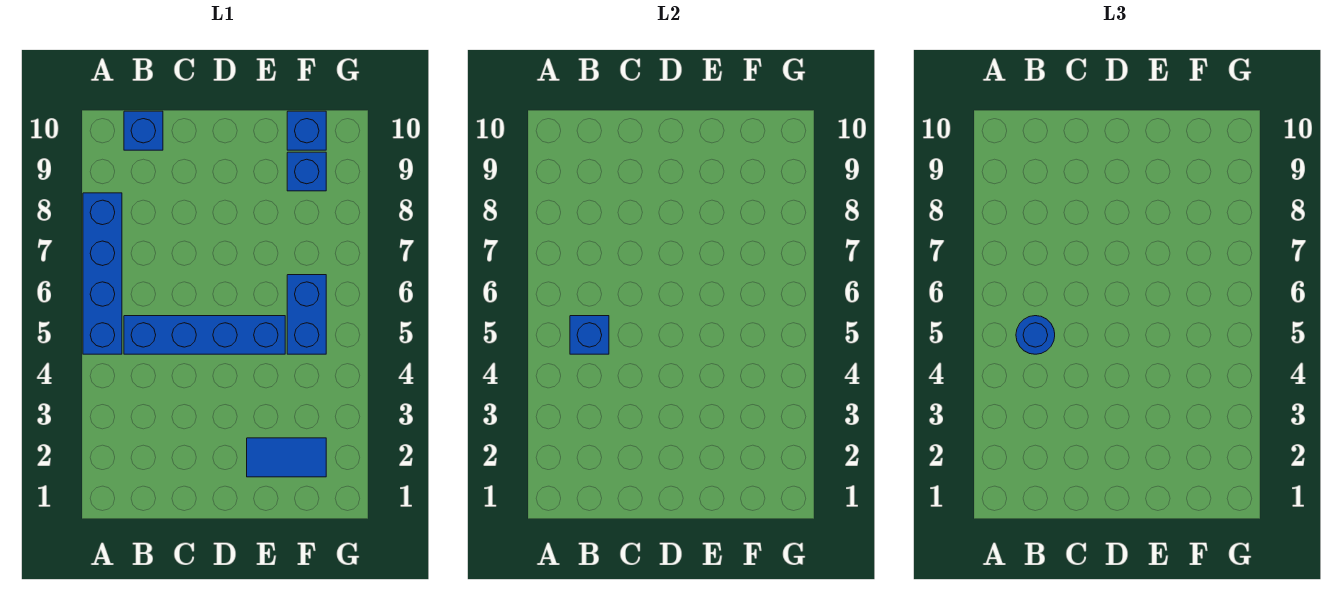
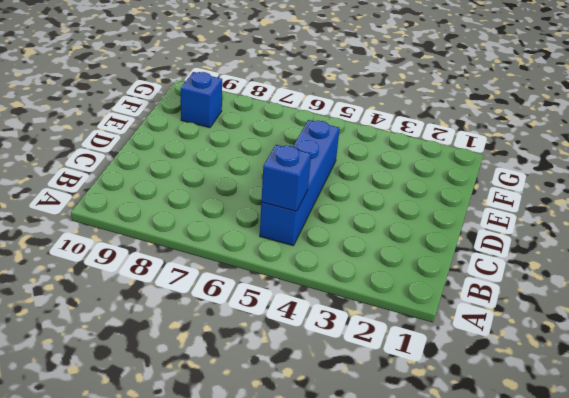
none -> blue brick A5:A8 level 1
none -> blue brick B10 level 1

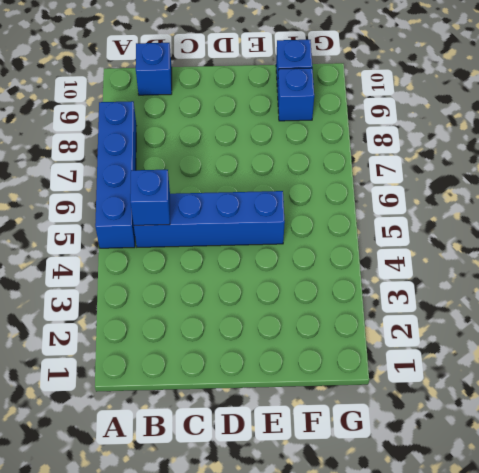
none -> blue tile E2:F2 level 1
none -> blue brick F5:F6 level 1

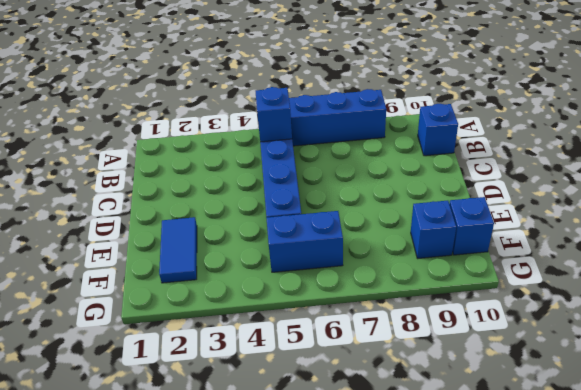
none -> blue round brick B5 level 3

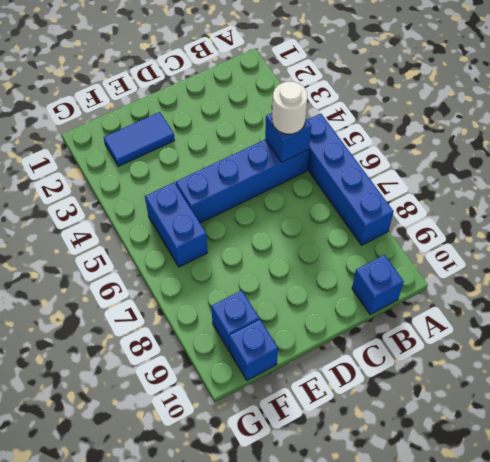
white round brick B5 level 3 -> blue round brick B5 level 3

